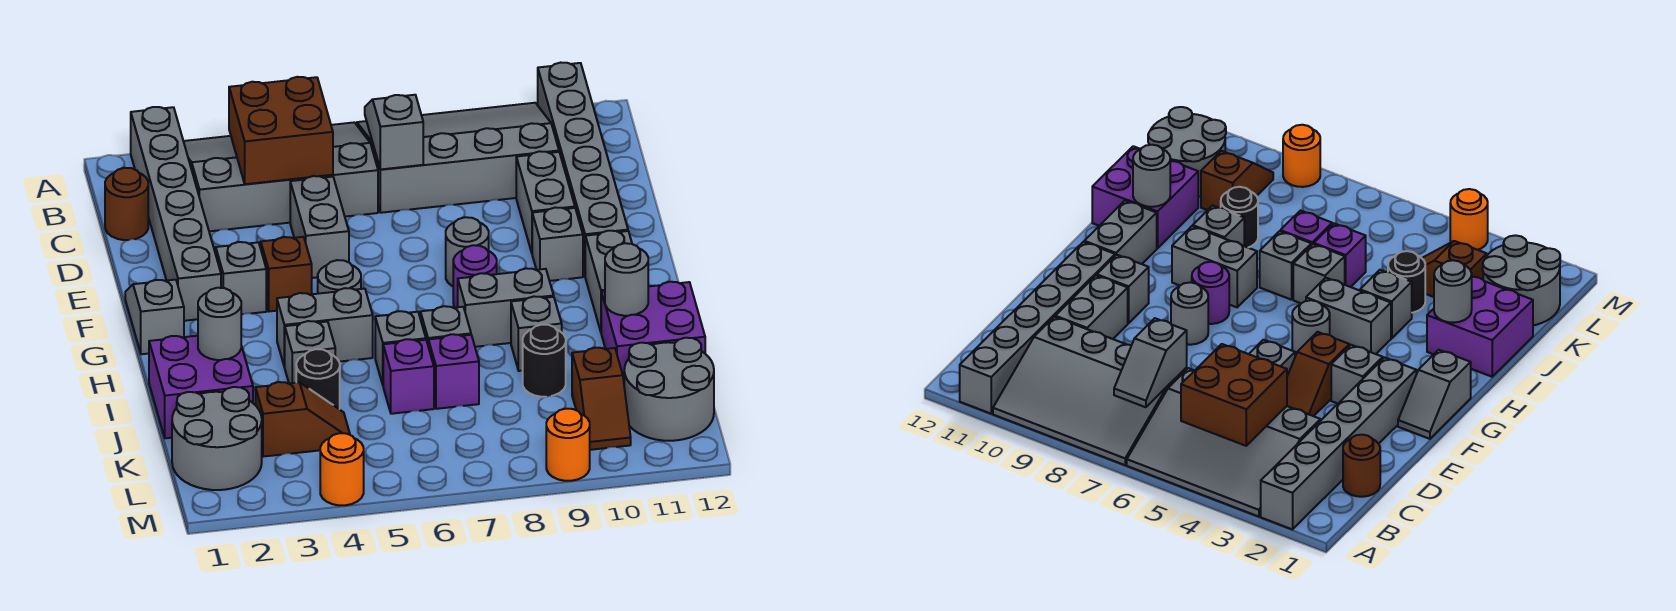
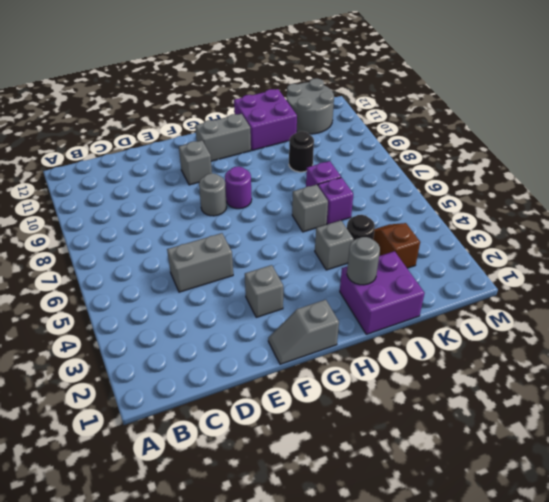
none -> grey brick A2:F2 level 1
none -> grey slope A3:C6 level 1 top C
none -> grey slope A7:C10 level 1 top C
none -> grey brick A11:F11 level 1

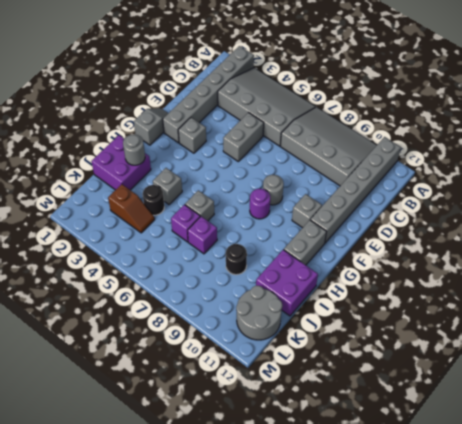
none -> brown round brick C1 level 1
none -> grey brick D10:E10 level 1
none -> brown slope E4:F4 level 1 top F
none -> grey round brick G5 level 1

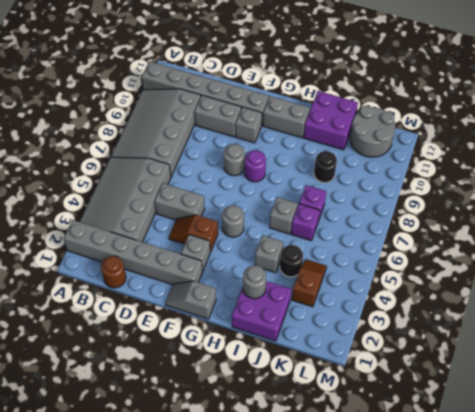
none -> grey brick H4:H5 level 1
none -> grey brick H8:H9 level 1
none -> grey brick I7 level 1
none -> grey brick I9 level 1

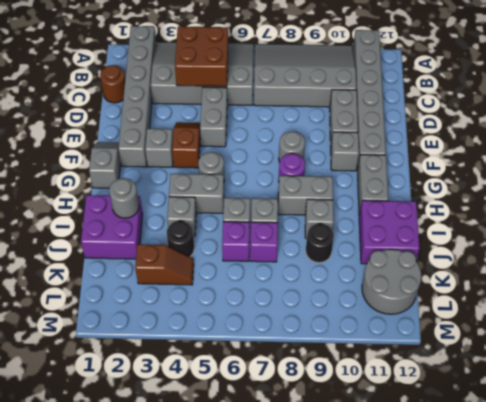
none -> grey round brick K1:L2 level 1
none -> brown slope K10:L10 level 1 top K
none -> orange round brick M4 level 1
none -> orange round brick M9 level 1

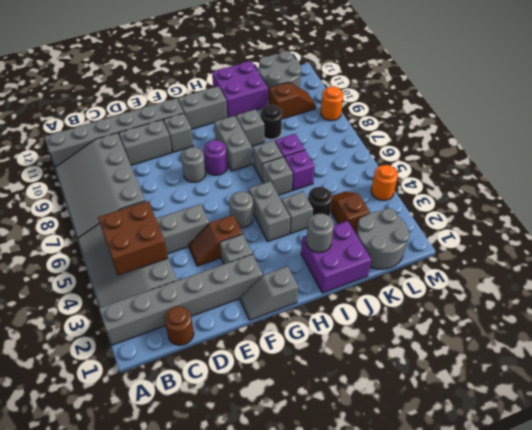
none -> grey slope B7:C7 level 2 top C
none -> grey round brick I11 level 2

